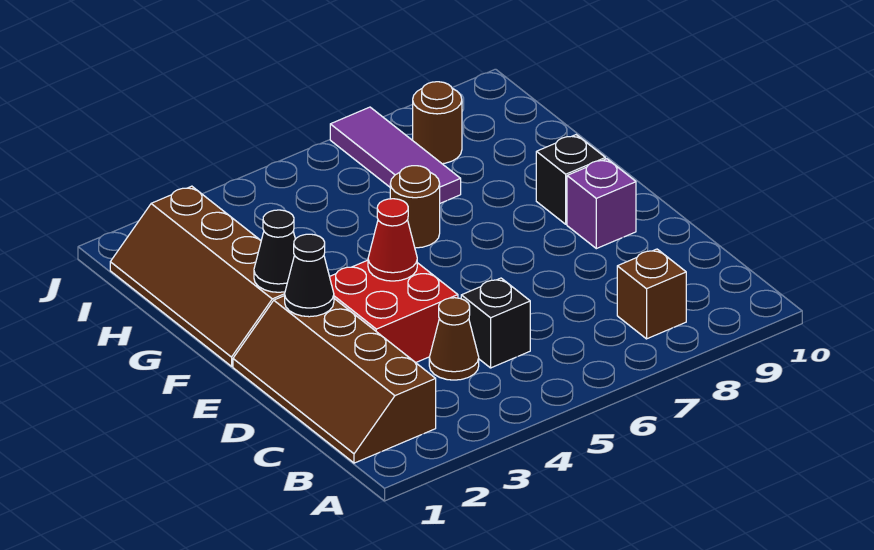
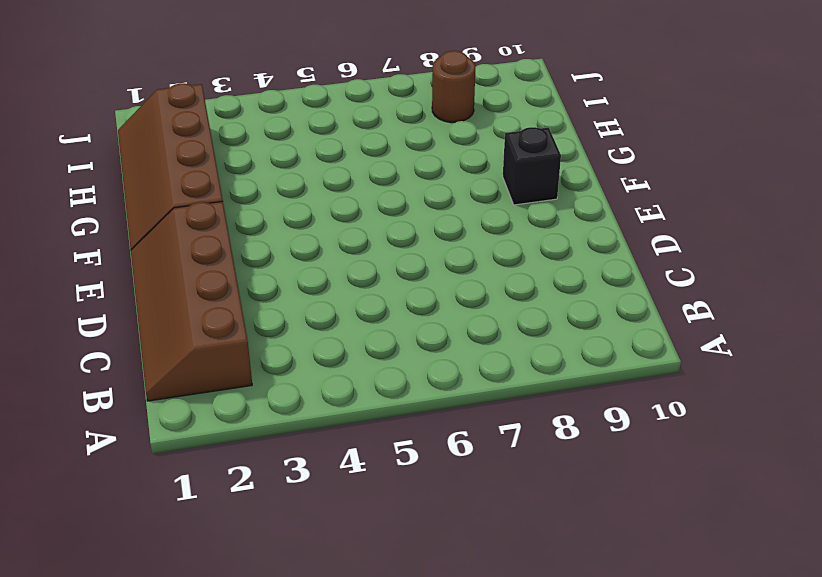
none -> brown brick B8 level 1
none -> brown cone C4 level 1
none -> black brick C5 level 1

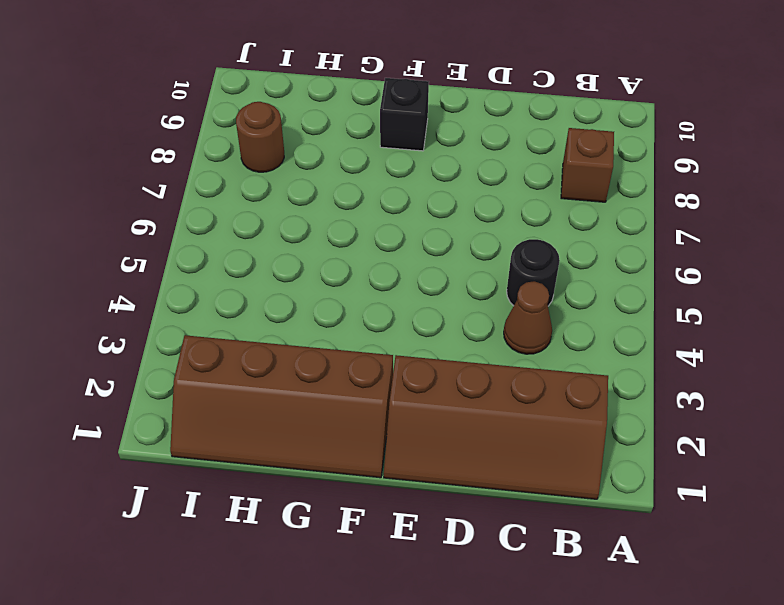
black round brick C5 level 1 -> black brick C5 level 1
none -> red brick D3:E4 level 1
none -> purple brick E9 level 1
none -> brown round brick G6 level 1

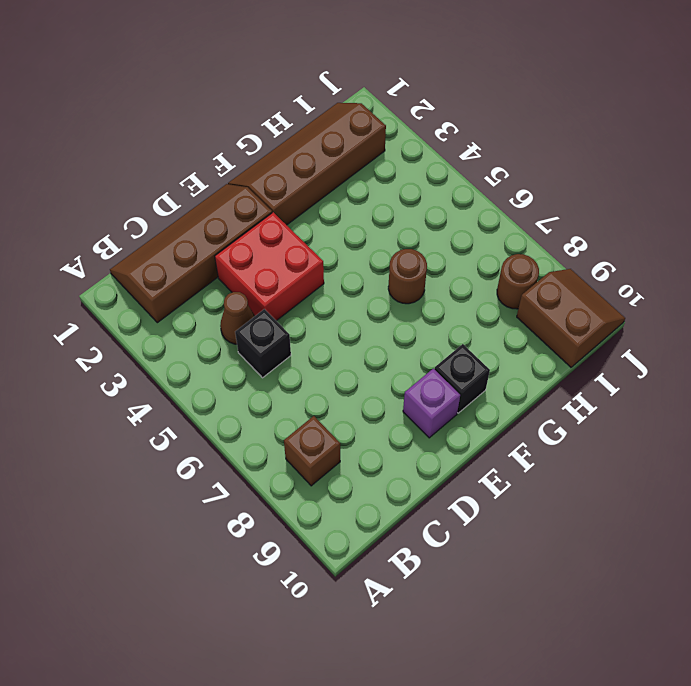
brown slope I9:J10 level 1 top I -> none
none -> purple tile H7:J7 level 1
none -> black cone E2 level 2
none -> red cone E4 level 2

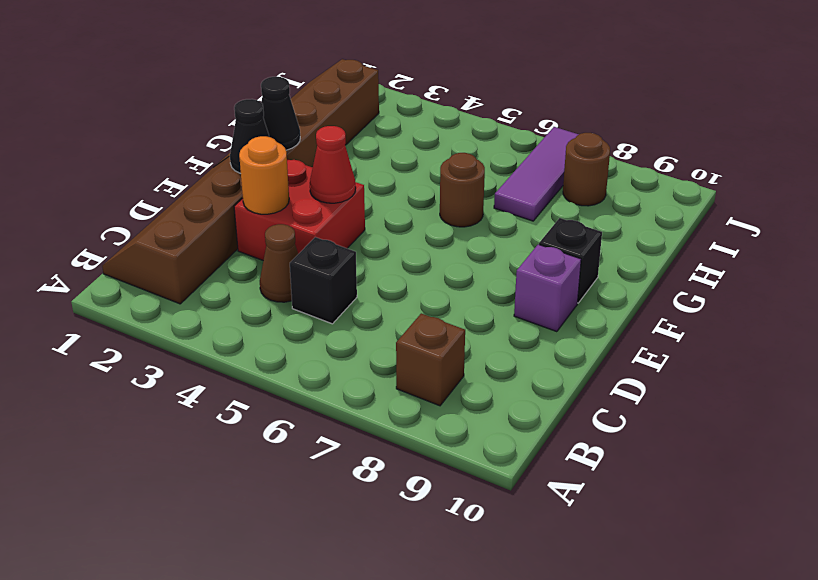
orange round brick D3 level 2 -> none

